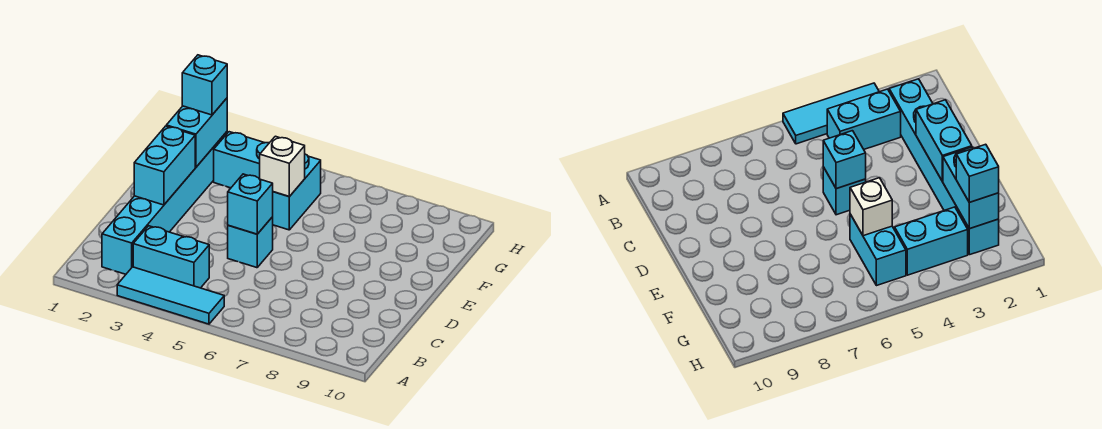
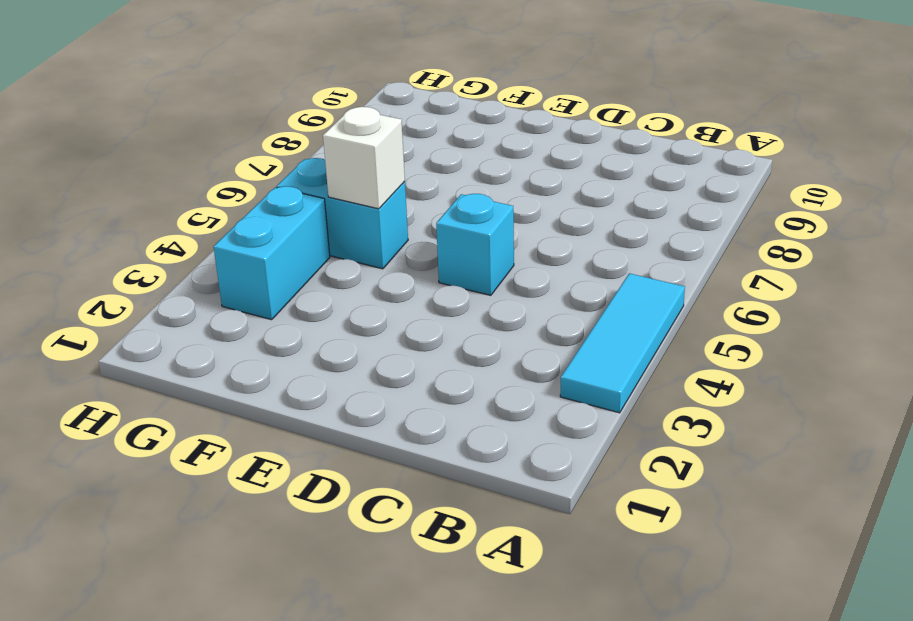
none -> cyan brick B2:G2 level 1
none -> cyan brick B3:B4 level 1

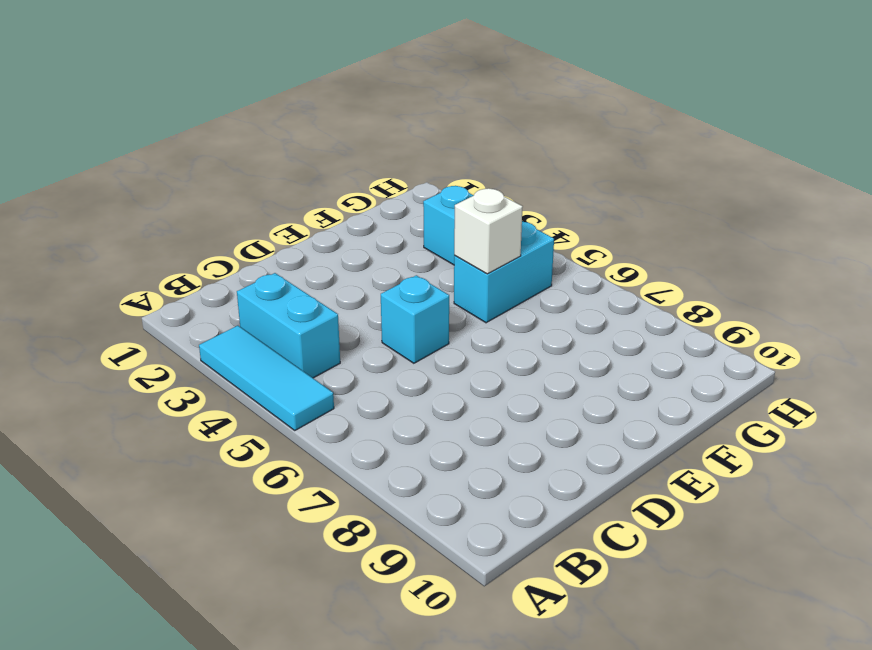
none -> cyan brick B2:G2 level 1
none -> cyan brick D2:E2 level 2

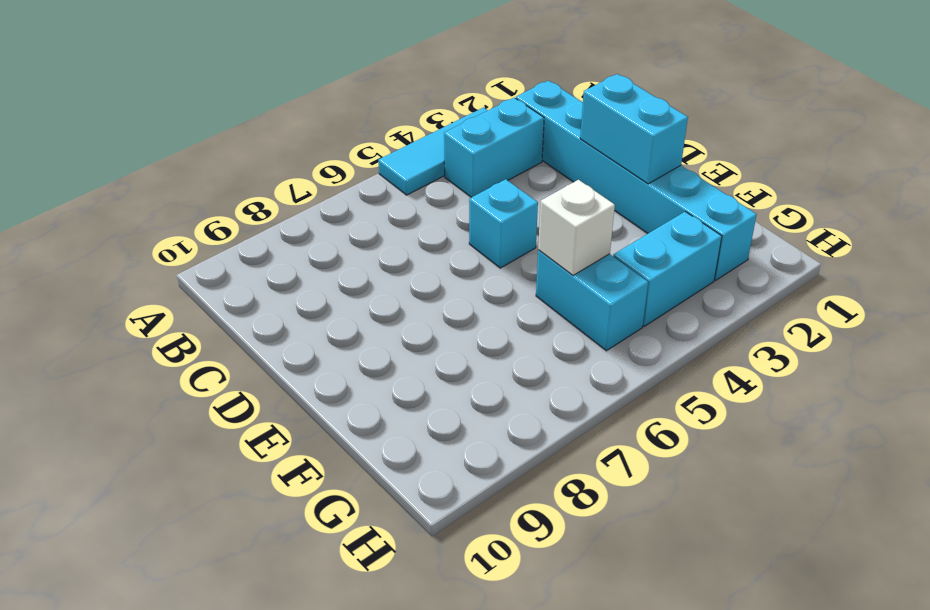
none -> cyan brick D5 level 2
none -> cyan brick F2:G2 level 2

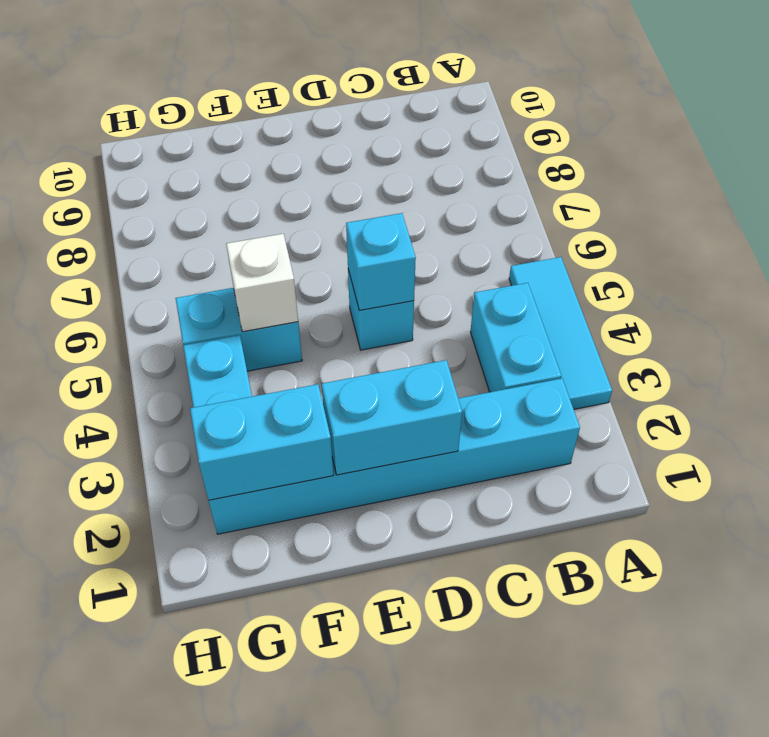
none -> cyan brick G2 level 3

